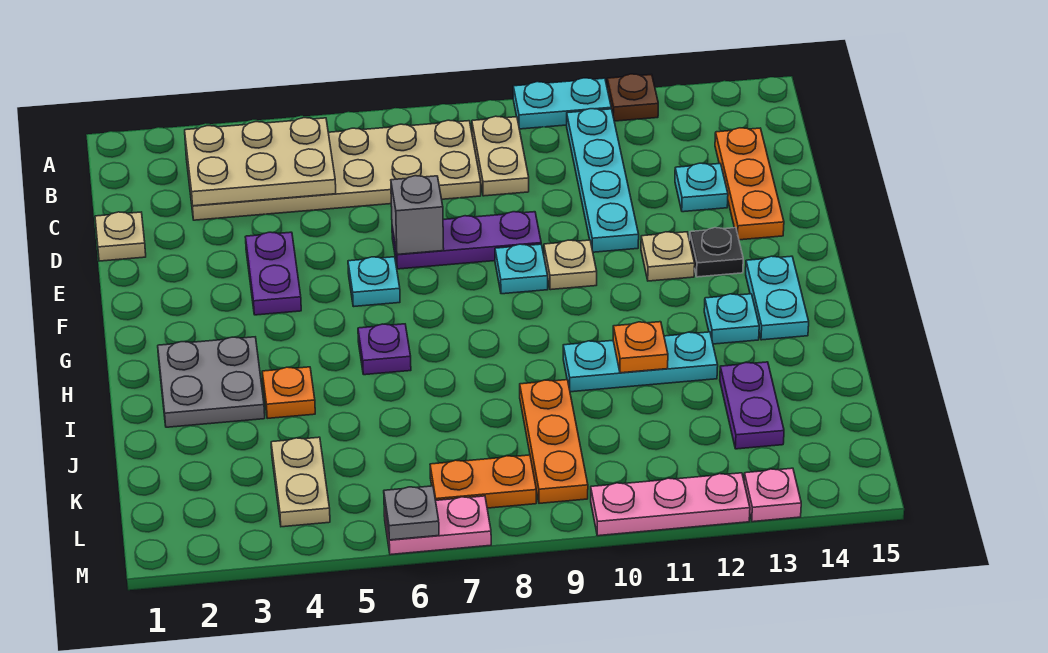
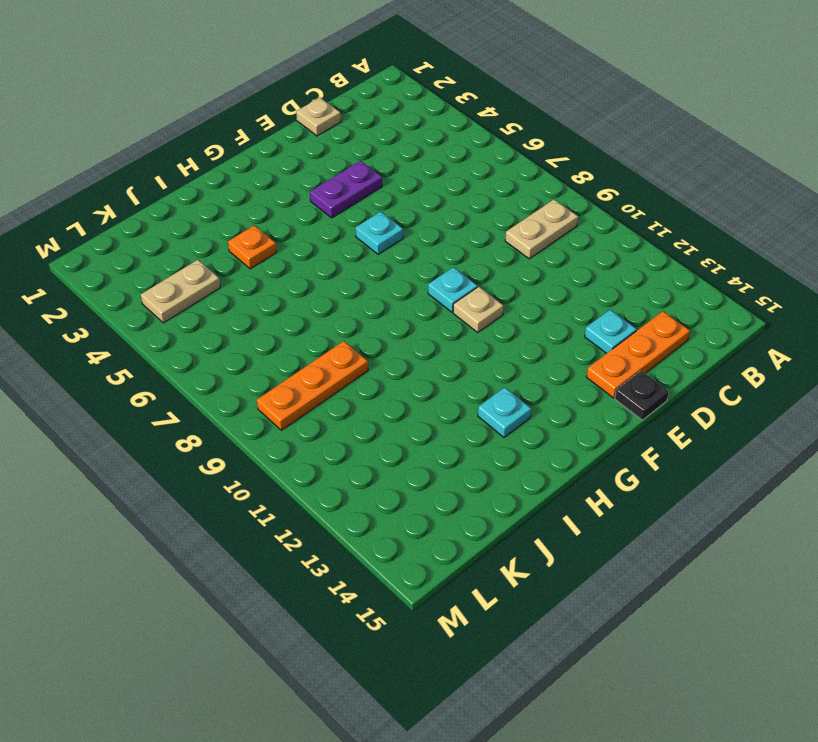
black plate E15 level 1 -> black plate F13 level 1
none -> cyan plate A10:A11 level 1
none -> brown plate A12 level 1
none -> tan plate B3:C8 level 1
none -> cyan plate B11:E11 level 1

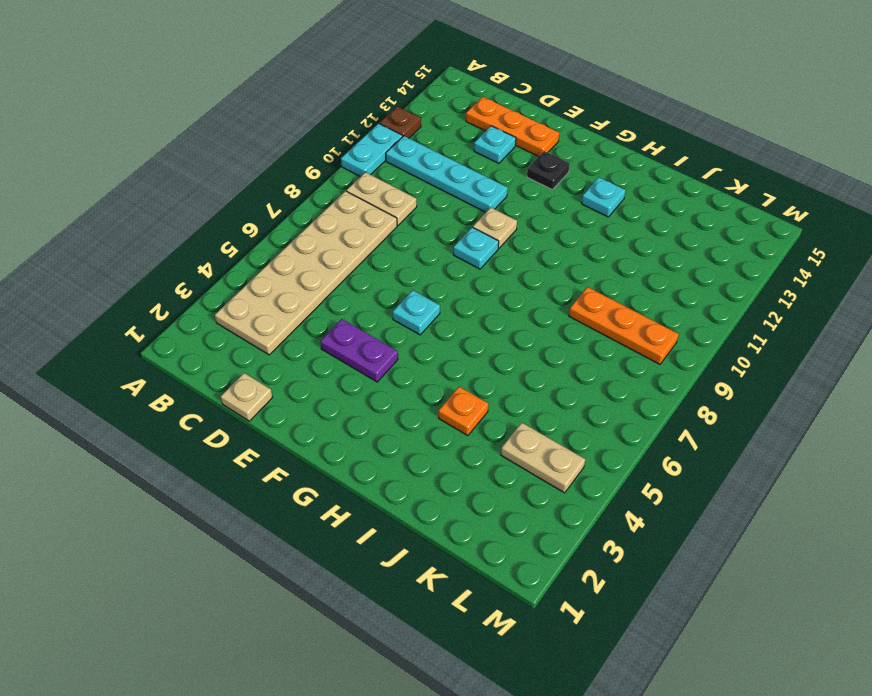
none -> purple plate E7:E9 level 1
none -> tan plate F12 level 1
none -> cyan plate G14:H14 level 1
none -> grey plate H2:I3 level 1

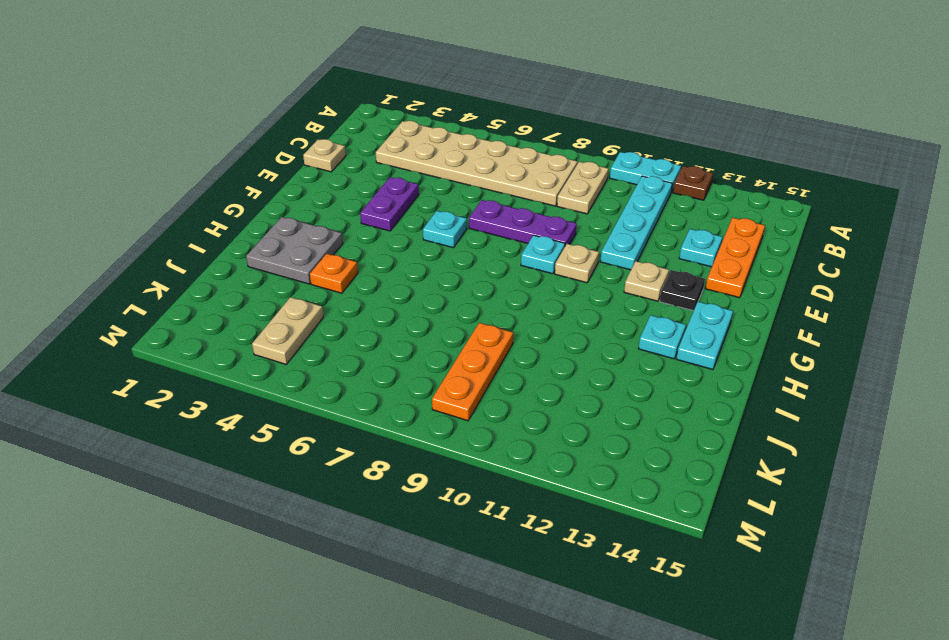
none -> purple plate H6 level 1
none -> cyan plate I10:I12 level 1
none -> purple plate J13:K13 level 1
none -> orange plate L7:L8 level 1

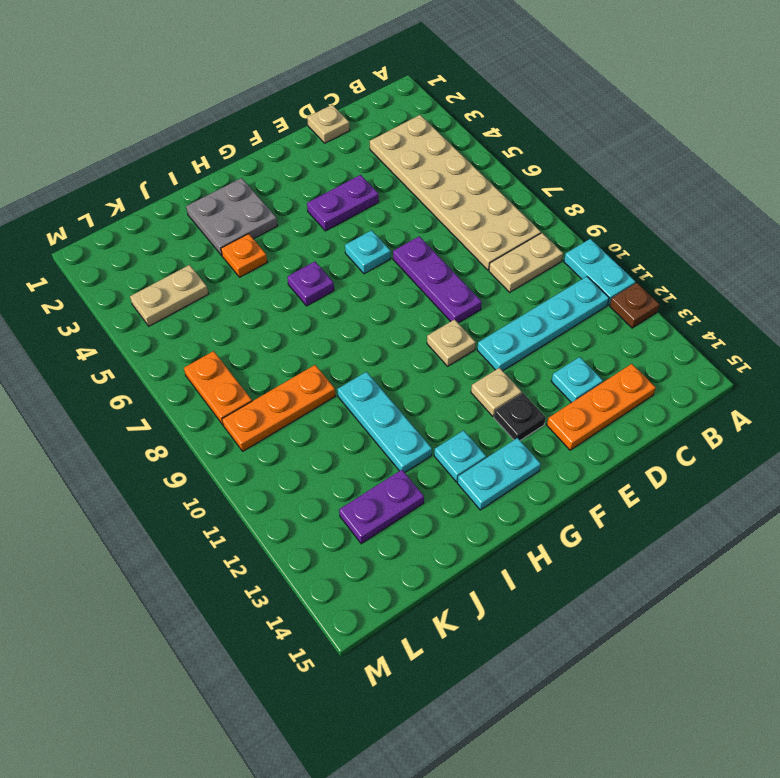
none -> cyan plate F9 level 1
none -> pink plate M6:M7 level 1
none -> pink plate M10:M12 level 1
none -> pink plate M13 level 1

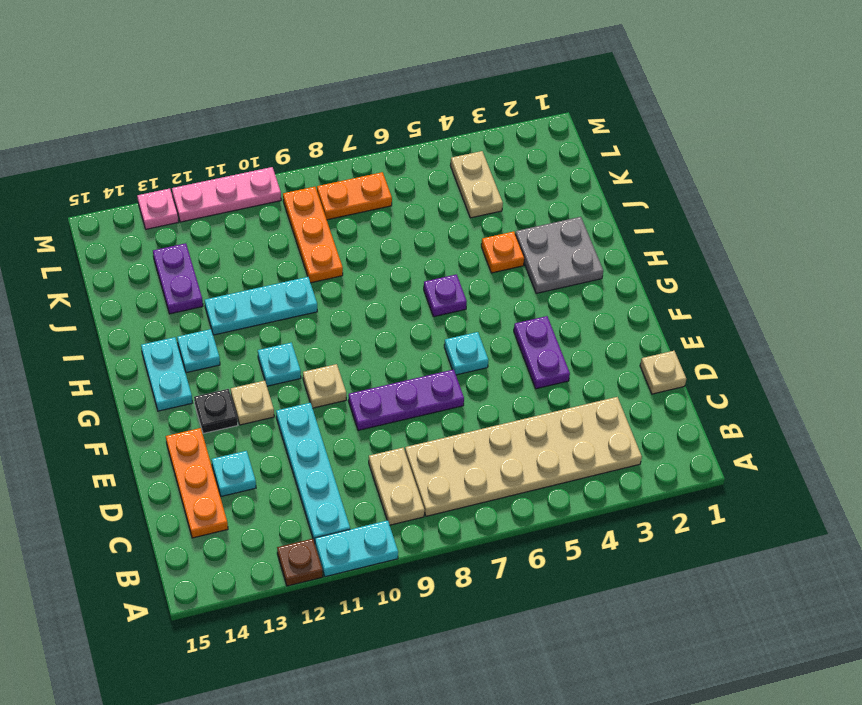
cyan plate G11 level 1 -> cyan plate F9 level 1
none -> pink plate M6:M7 level 1
none -> tan plate B3:C5 level 2
none -> grey brick E7 level 2
none -> orange plate I11 level 2

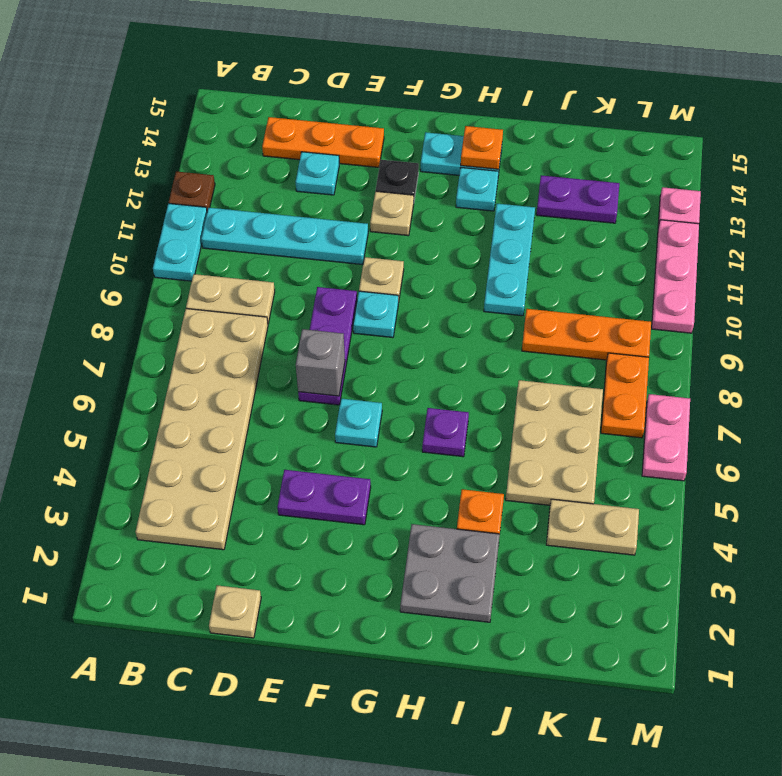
orange plate H14 level 2 -> orange plate I11 level 2
tan plate J5:K7 level 1 -> tan plate B3:C5 level 2
none -> grey plate M6 level 2

